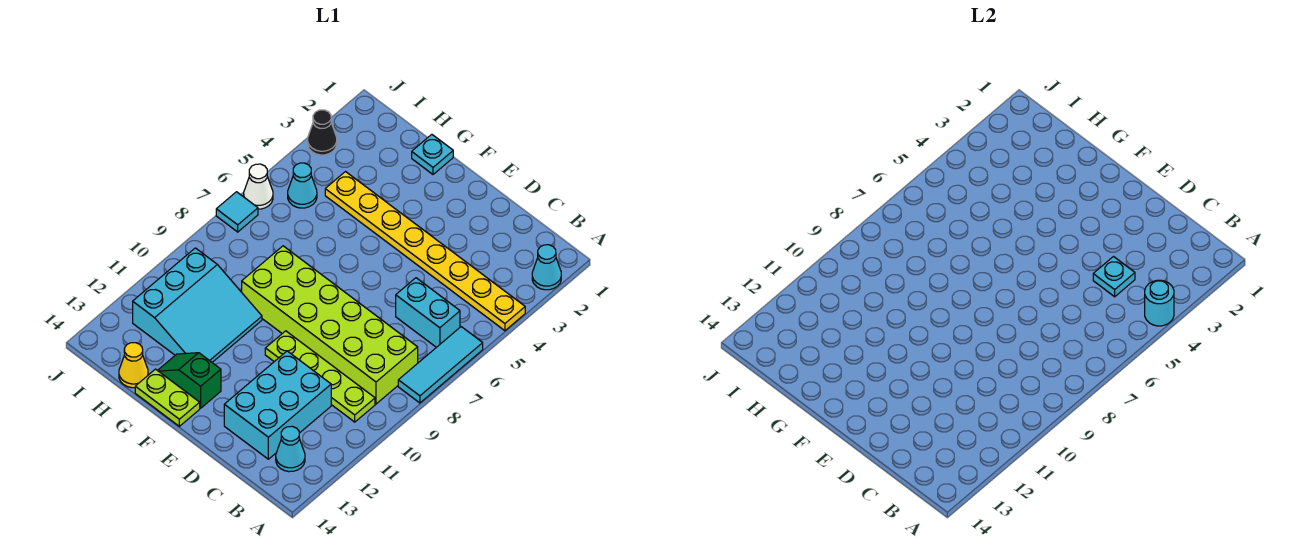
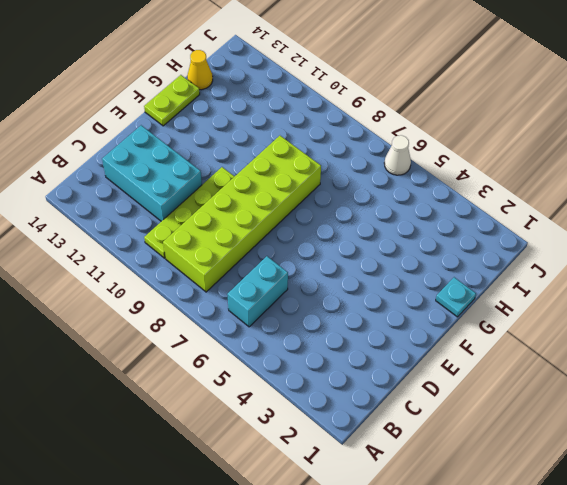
none -> cyan cone A2 level 1
none -> yellow plate A4:H4 level 1
none -> cyan tile A6:A8 level 1

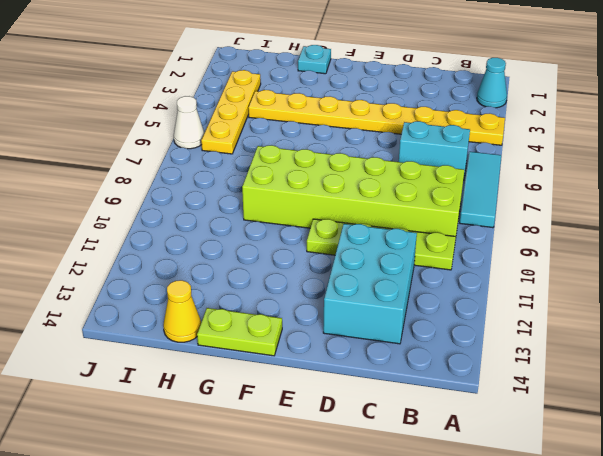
yellow plate I3:I6 level 1 -> cyan cone I5 level 1
none -> cyan cone B13 level 1
none -> green slope F13:G13 level 1 top F
none -> cyan slope G10:I12 level 1 top I

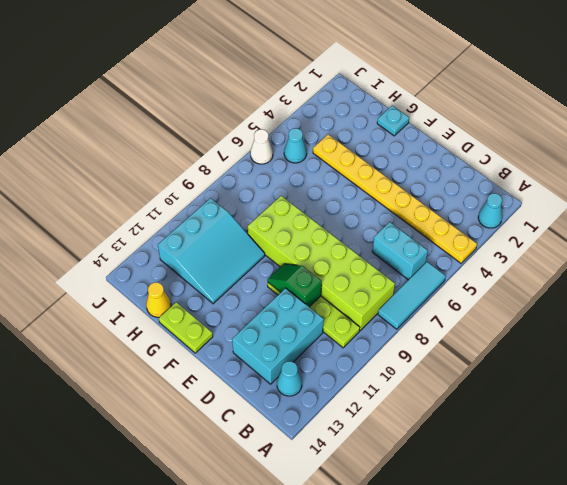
green slope D10:E10 level 2 top D -> green slope F13:G13 level 1 top F
none -> black cone J3 level 1
none -> cyan tile J7 level 1
none -> cyan round brick A4 level 2

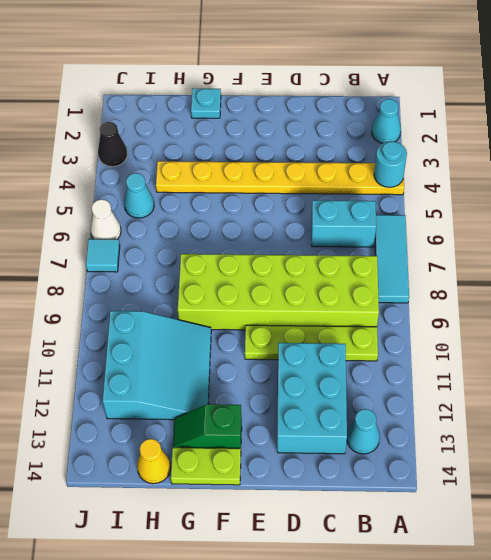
none -> cyan plate C4 level 2

